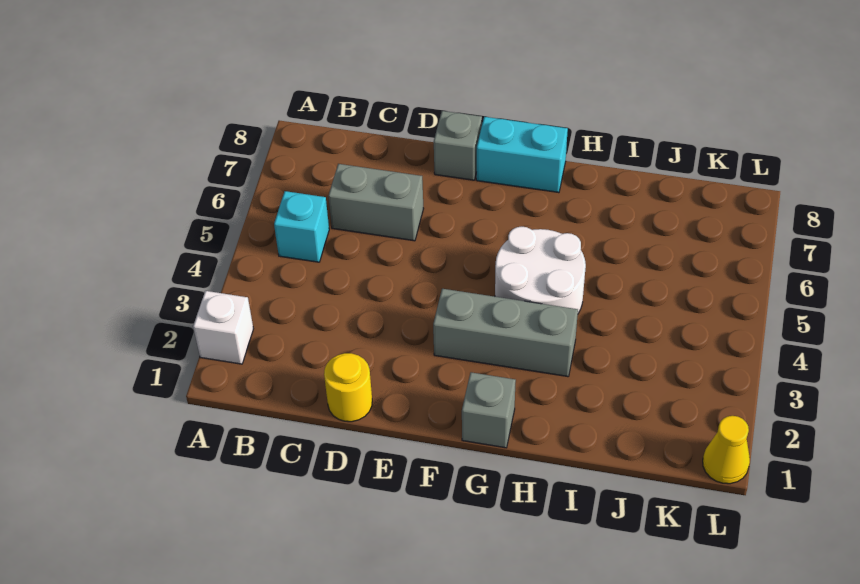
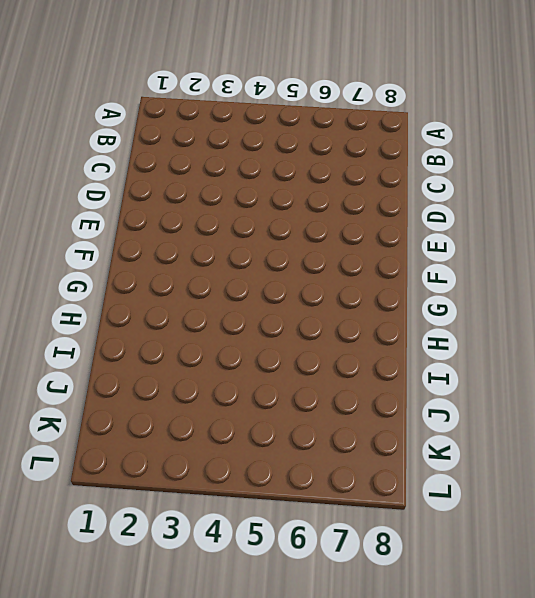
none -> white brick A2 level 1
none -> cyan brick B5 level 1

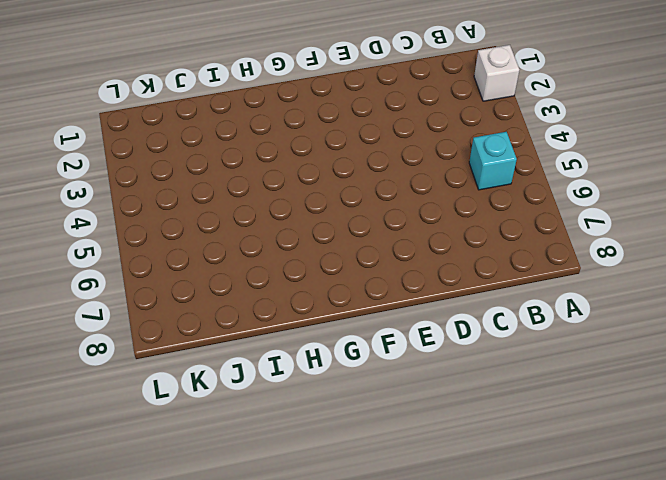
none -> grey brick C6:D6 level 1
none -> yellow round brick D1 level 1

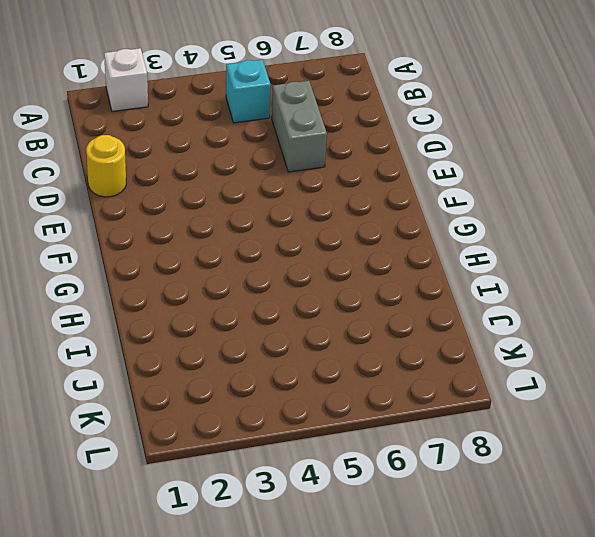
none -> grey brick E8 level 1
none -> grey brick F3:H3 level 1

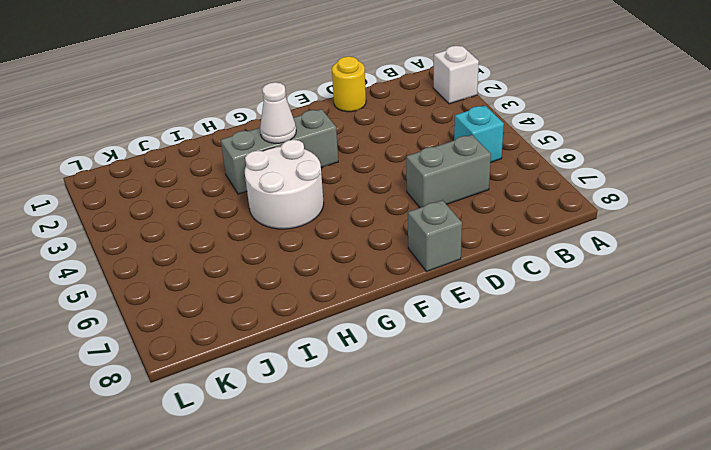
white cone G3 level 2 -> none
none -> cyan brick F8:G8 level 1
none -> grey brick G1 level 1

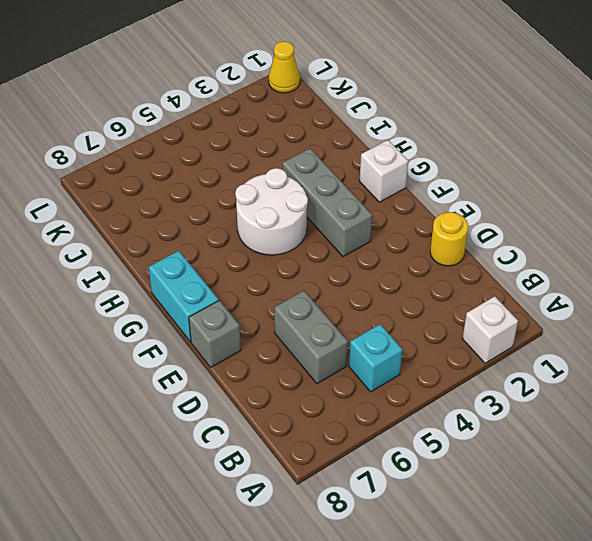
white brick G1 level 1 -> grey brick G1 level 1

